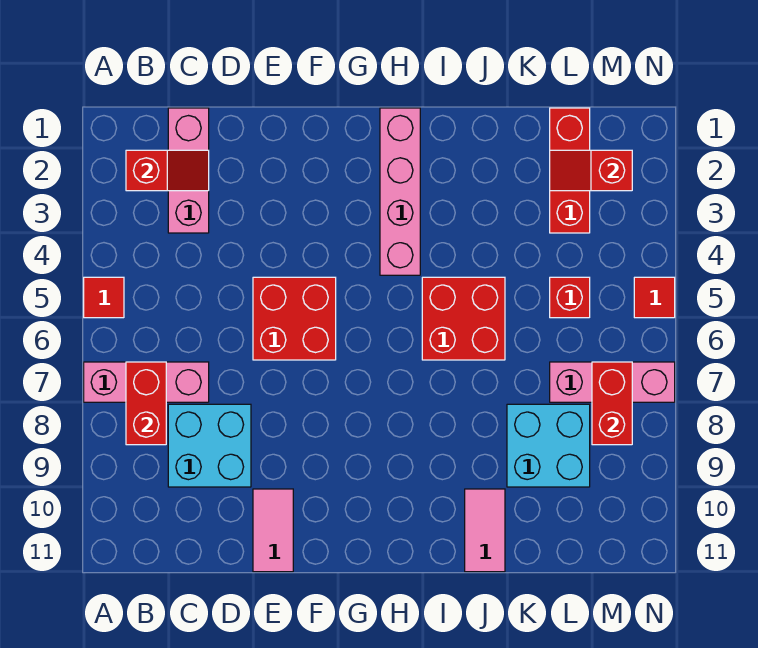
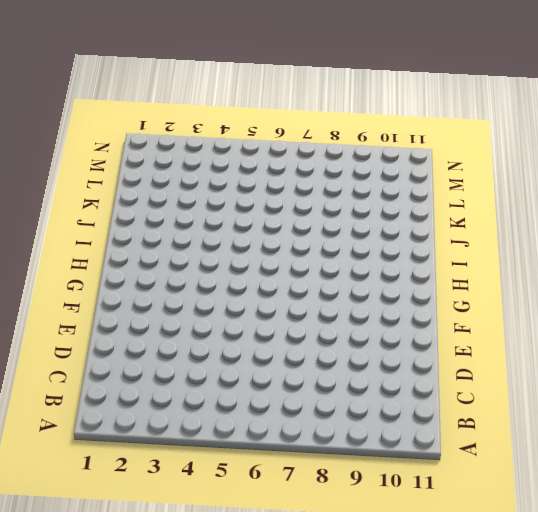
none -> red tile A5 level 1
none -> pink brick A7:C7 level 1
none -> pink brick C1:C3 level 1

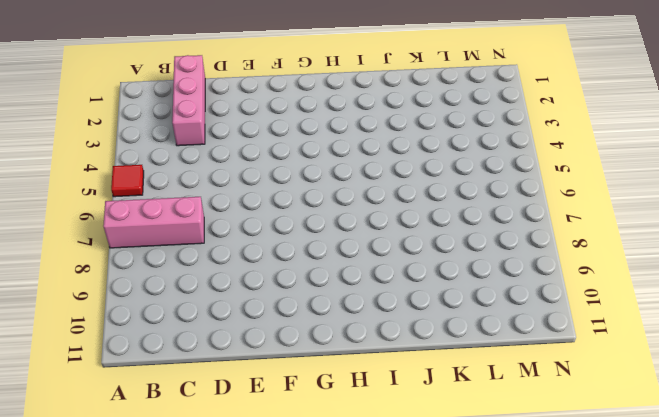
none -> cyan brick C8:D9 level 1
none -> red brick E5:F6 level 1
none -> pink tile E10:E11 level 1

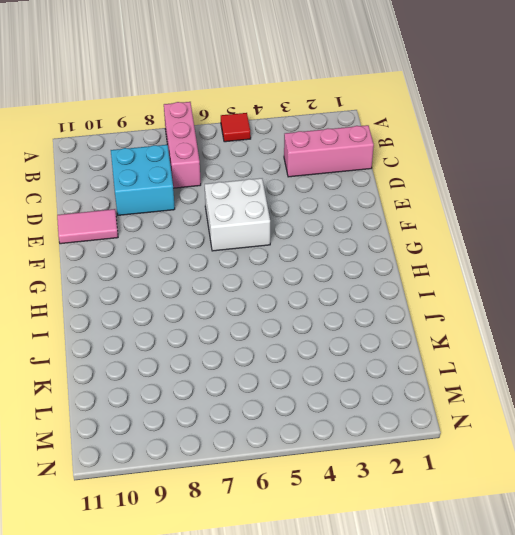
white brick E5:F6 level 1 -> red brick E5:F6 level 1
none -> pink brick H1:H4 level 1
none -> red brick I5:J6 level 1
none -> pink tile J10:J11 level 1

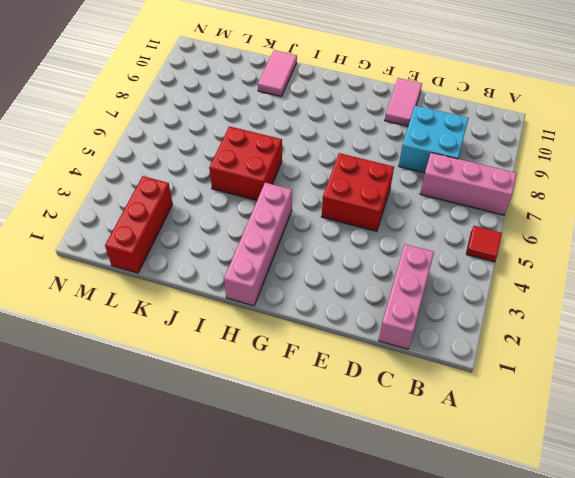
none -> cyan brick K8:L9 level 1
none -> red brick L5 level 1
none -> pink brick L7:N7 level 1

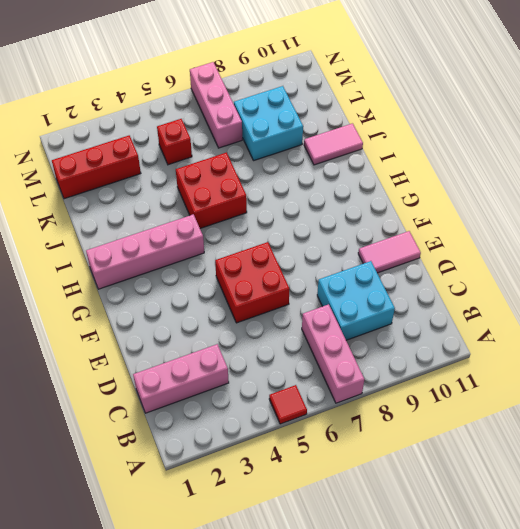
none -> red tile N5 level 1
none -> red slope B2:C2 level 2 top B
none -> red brick B7:B8 level 2

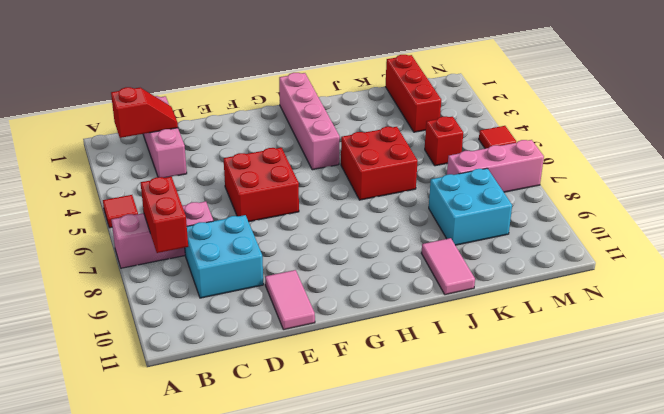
none -> red slope L2:M2 level 2 top M
none -> red brick M7:M8 level 2

